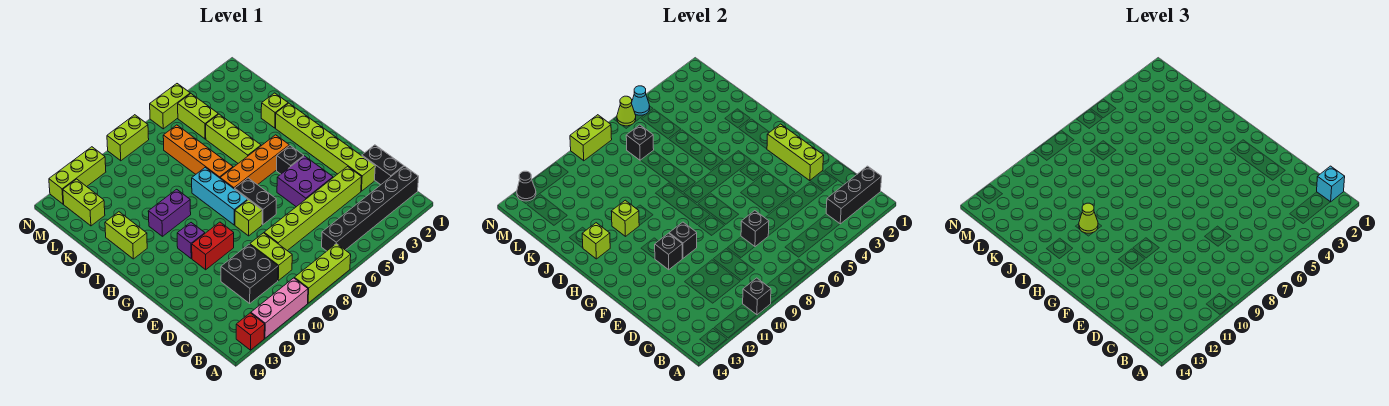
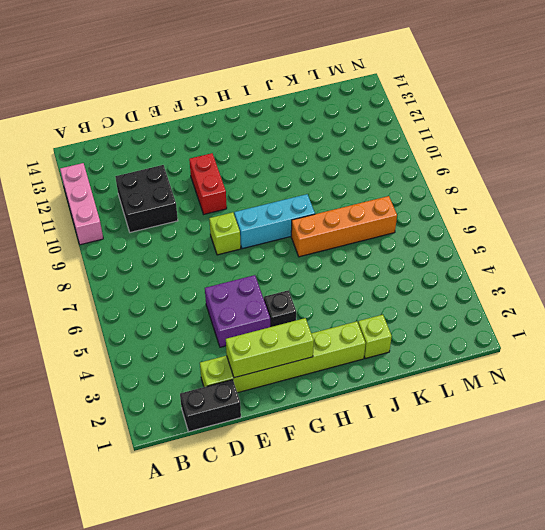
none -> lime brick A7:A9 level 1
none -> red brick A13 level 1
none -> black brick B1:B6 level 1
none -> lime brick C9:D9 level 1

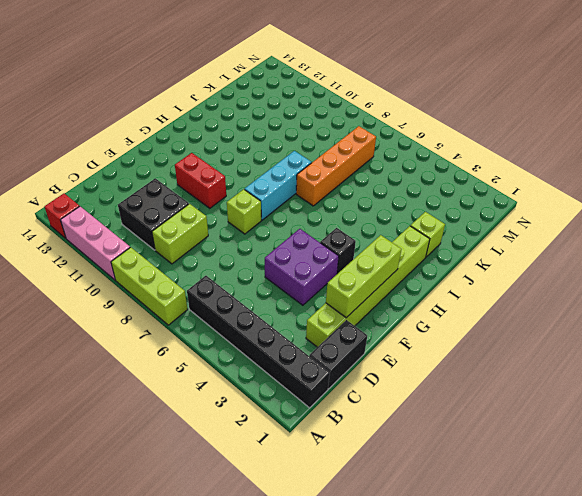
none -> lime brick D3:D8 level 1
none -> black brick F7:G7 level 1
none -> purple brick G11 level 1
none -> orange brick H4:H7 level 1

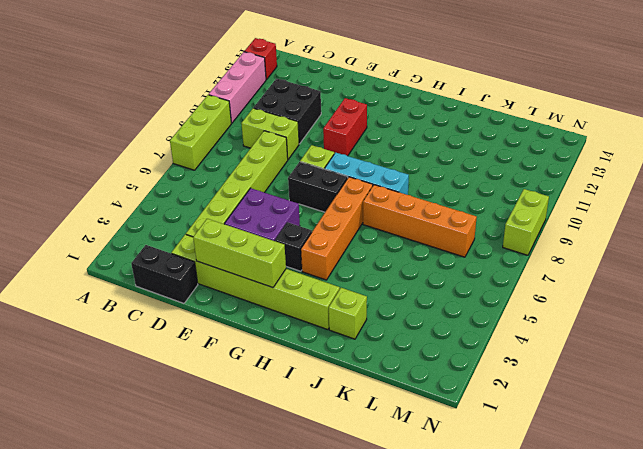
none -> black brick B1:B6 level 1
none -> purple brick G11 level 1
none -> lime brick I5:K5 level 1
none -> purple brick I10:I11 level 1

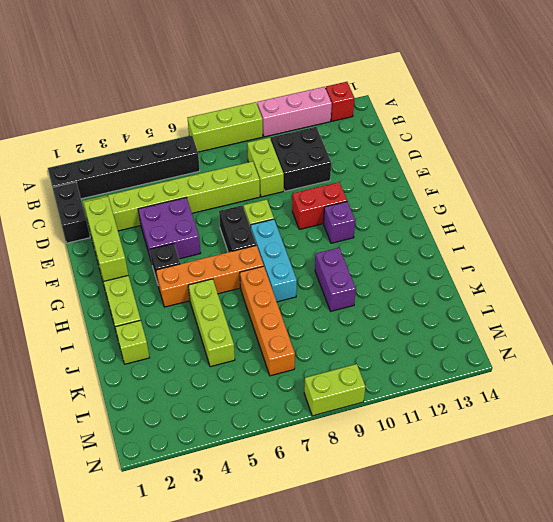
purple brick I10:J10 level 1 -> purple brick I10:I11 level 1
none -> lime brick I13:J13 level 1
none -> lime brick L5:M5 level 1
none -> lime brick L13:M13 level 1
none -> lime brick N5:N6 level 1

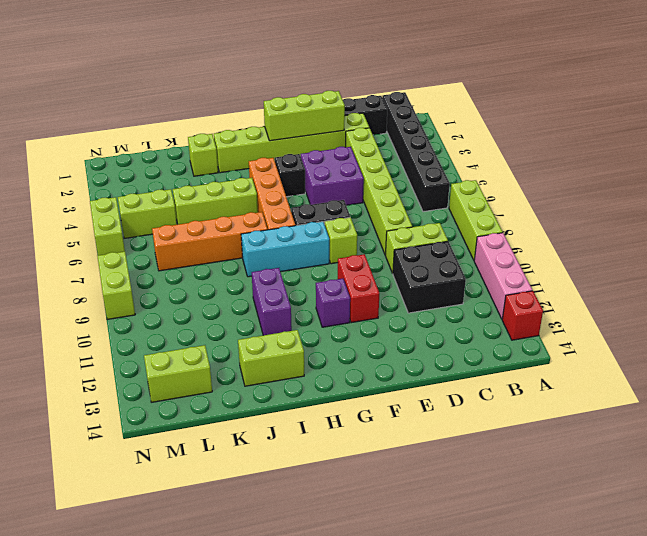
none -> lime brick N11:N13 level 1
none -> black brick A10 level 2
none -> black brick B1:B3 level 2
none -> black brick D7 level 2

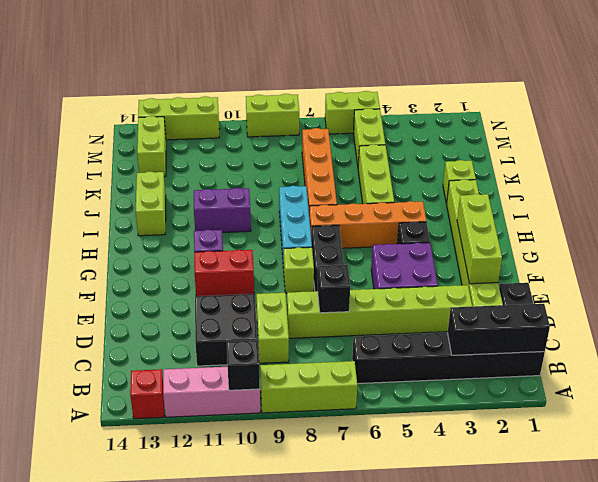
none -> black brick F10 level 2
none -> black brick F11 level 2
none -> lime brick I11 level 2
none -> lime brick I13 level 2

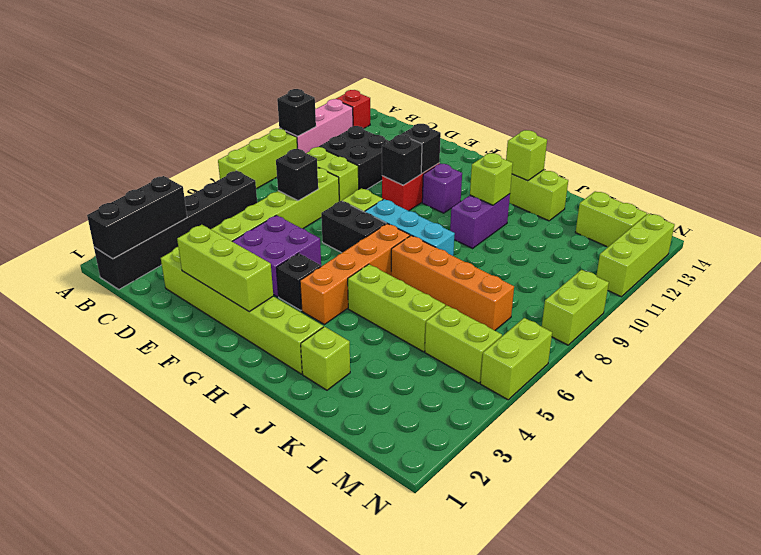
none -> black brick C1:D1 level 1
none -> black brick L7 level 2
none -> cyan cone N5 level 2
none -> lime cone N6 level 2

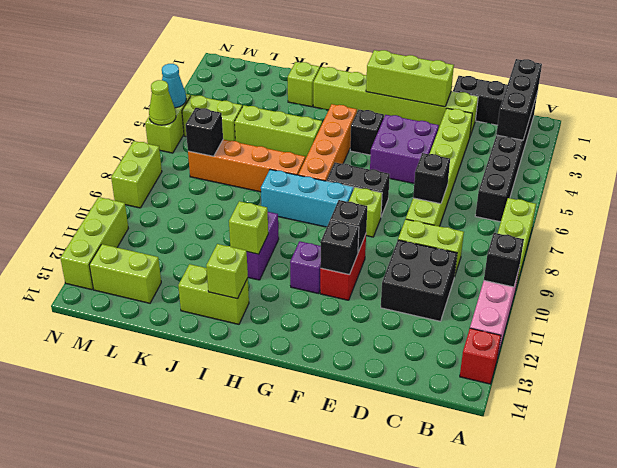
none -> lime brick N8:N9 level 2
none -> black cone N13 level 2
none -> cyan brick B1 level 3
none -> lime cone I11 level 3

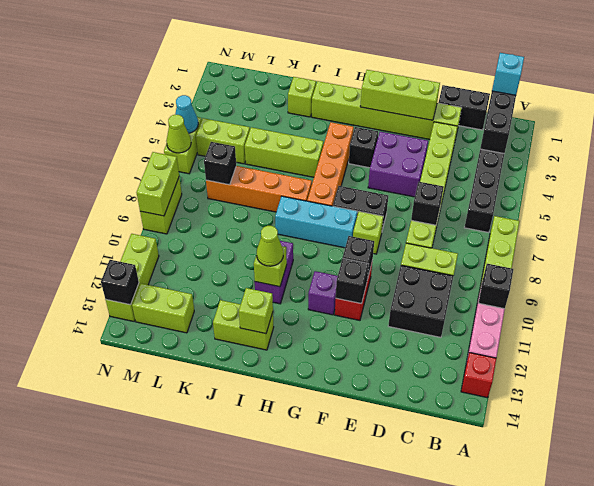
black brick N13 level 2 -> black cone N13 level 2

